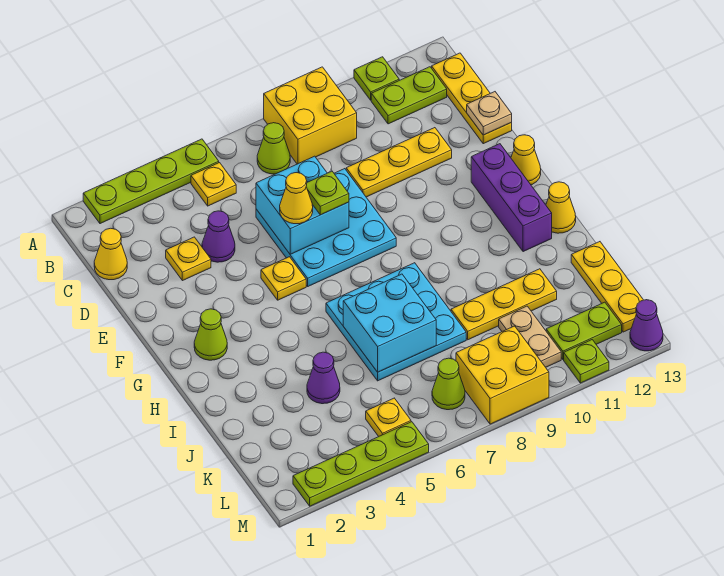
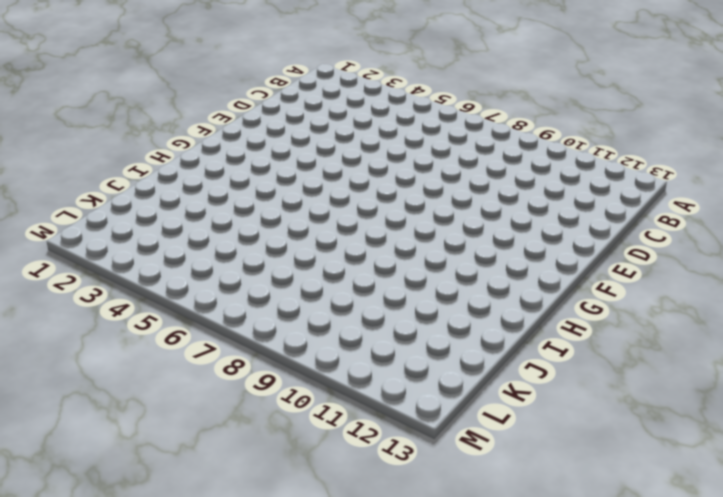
none -> lime plate A2:A5 level 1
none -> yellow brick A8:B9 level 1
none -> lime plate A11 level 1
none -> yellow plate B5 level 1

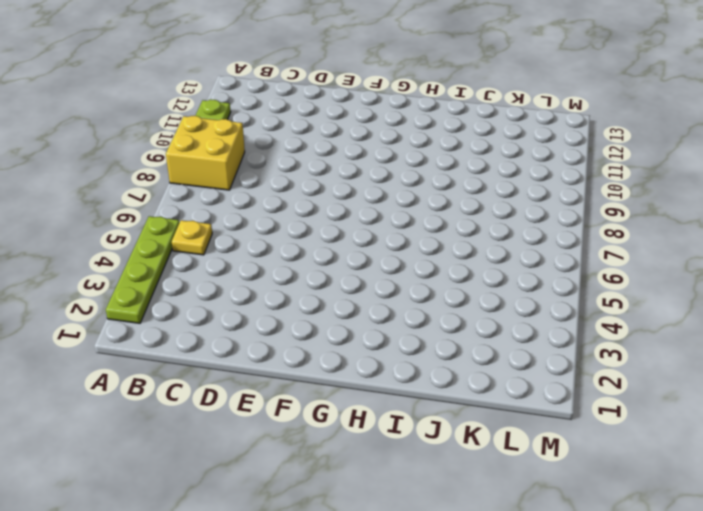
none -> lime cone B7 level 1
none -> lime plate B11:B12 level 1
none -> yellow plate B13:D13 level 1
none -> yellow cone C1 level 1

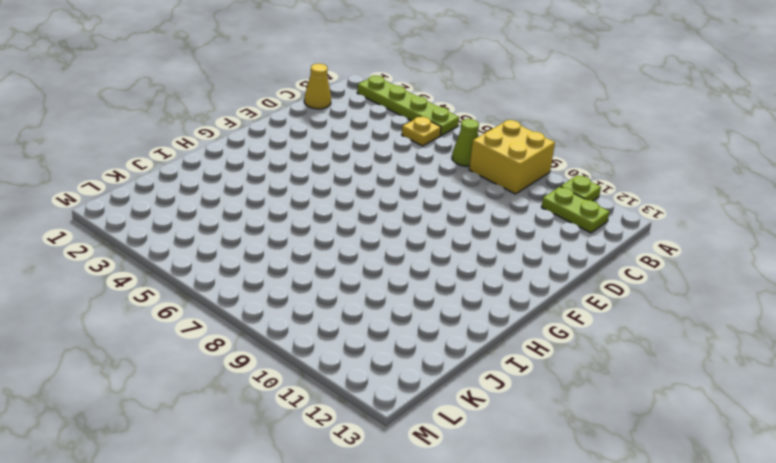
none -> yellow plate B13:D13 level 1
none -> yellow plate D3 level 1
none -> purple cone D4 level 1
none -> cyan plate D6:F8 level 1

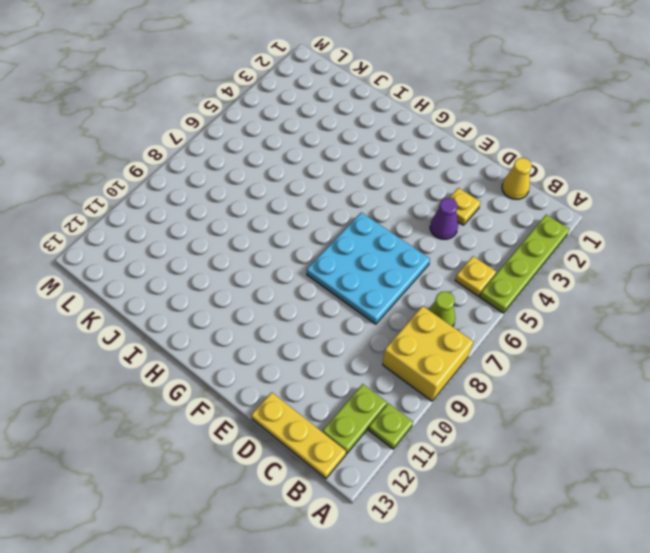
none -> yellow plate D9:D11 level 1
none -> yellow plate F5 level 1
none -> purple brick F12:H12 level 1
none -> yellow cone F13 level 1

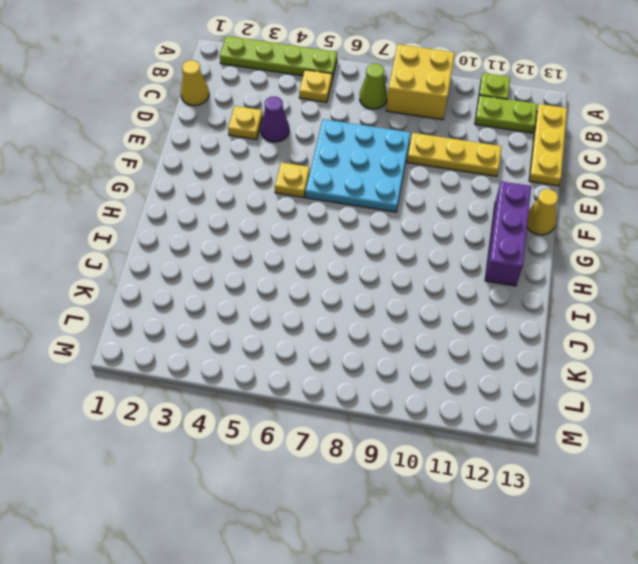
none -> lime cone G2 level 1
none -> cyan plate H6:J8 level 1
none -> yellow cone H13 level 1
none -> purple cone J4 level 1

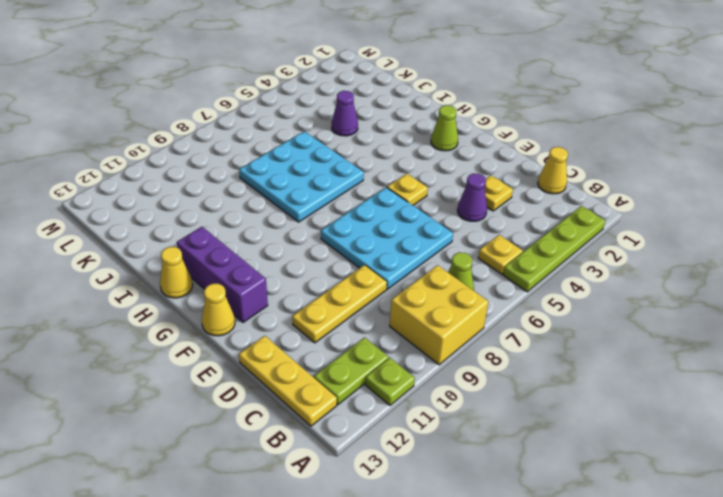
none -> yellow plate J9:J11 level 1
none -> yellow plate J13:L13 level 1
none -> tan plate K10:L10 level 1
none -> yellow plate L5 level 1

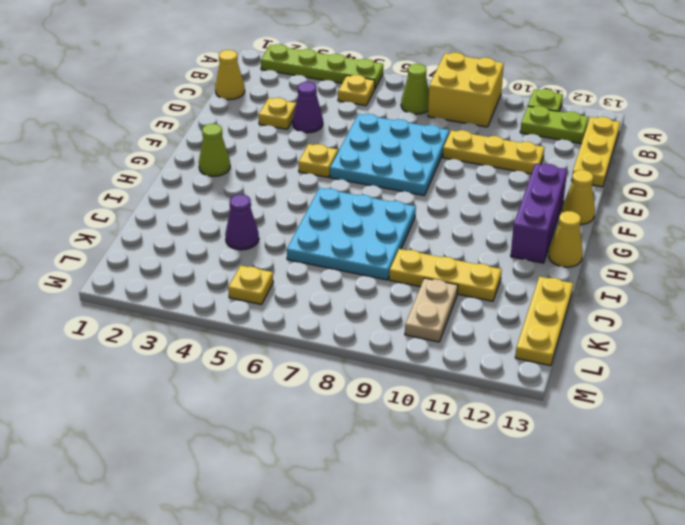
none -> lime cone L7 level 1
none -> yellow brick L8:M9 level 1
none -> lime plate L11:L12 level 1
none -> lime plate M2:M5 level 1

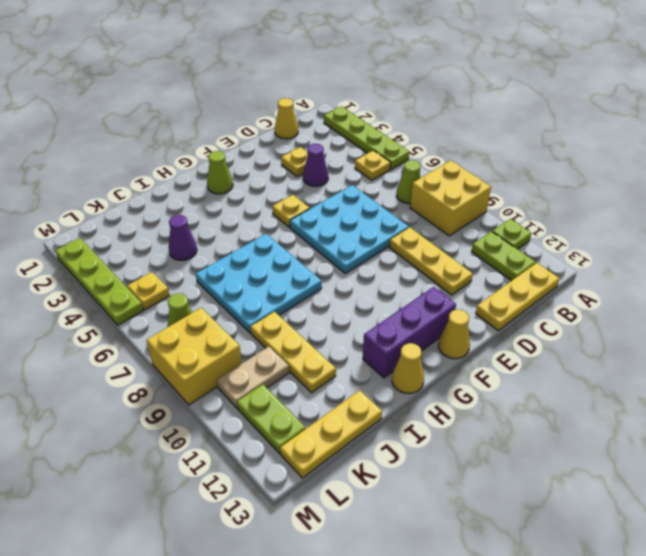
none -> lime plate M11 level 1
none -> purple cone M13 level 1
none -> cyan brick D6:E7 level 2
none -> tan plate D13 level 2

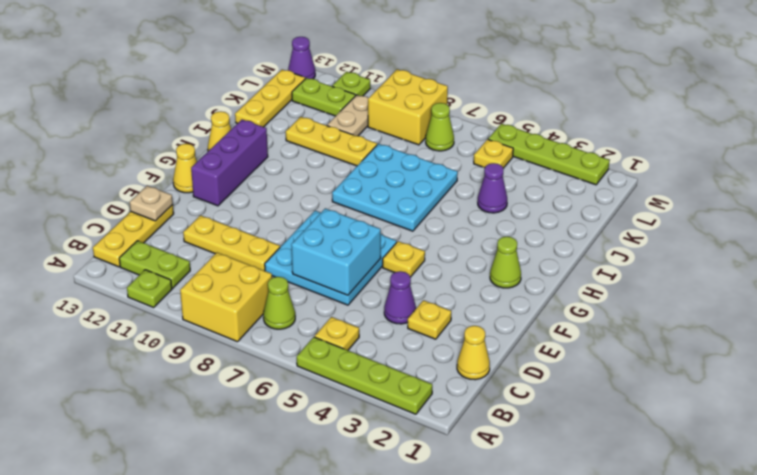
none -> cyan brick I6:J7 level 2
none -> yellow cone E6 level 3
none -> lime plate E7 level 3

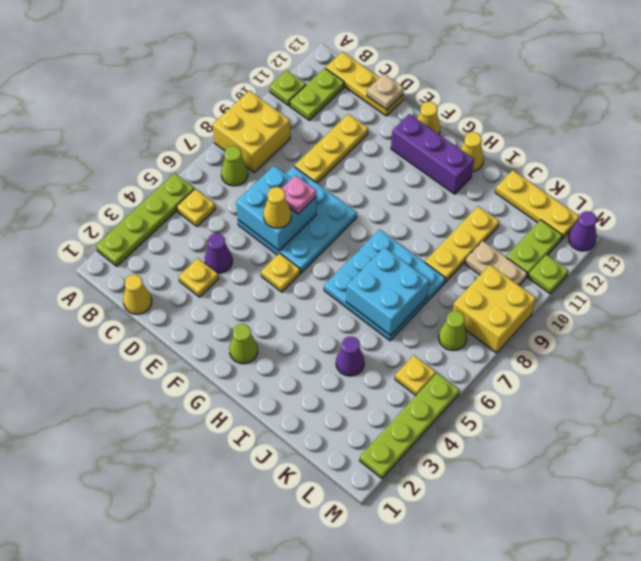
pink plate E7 level 3 -> lime plate E7 level 3

